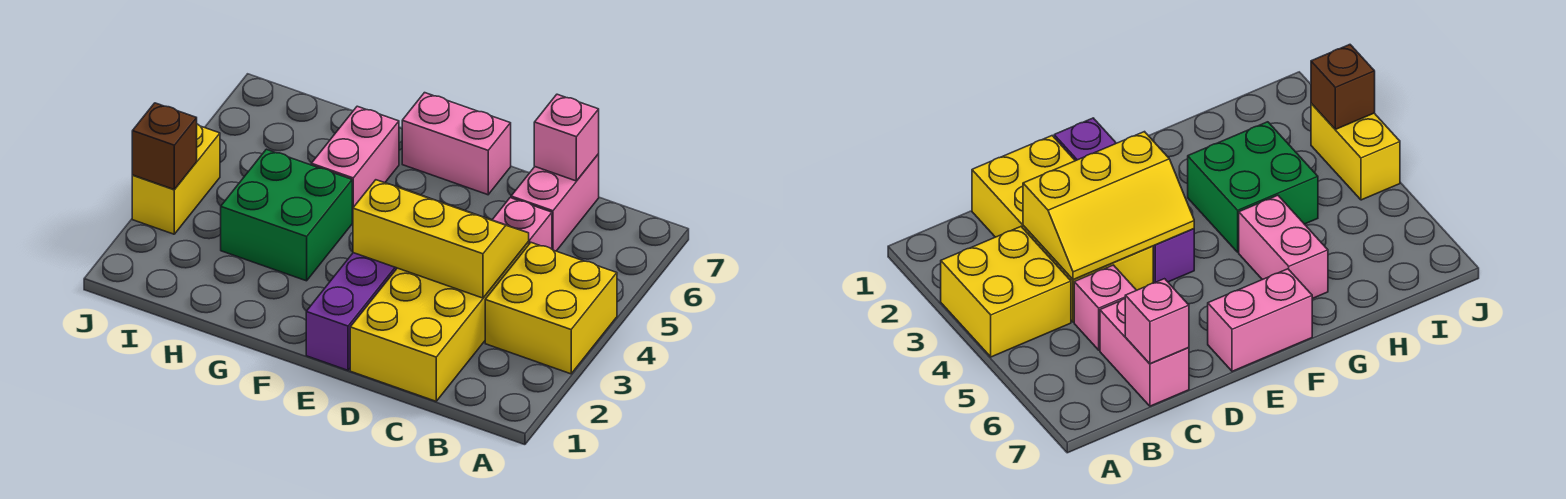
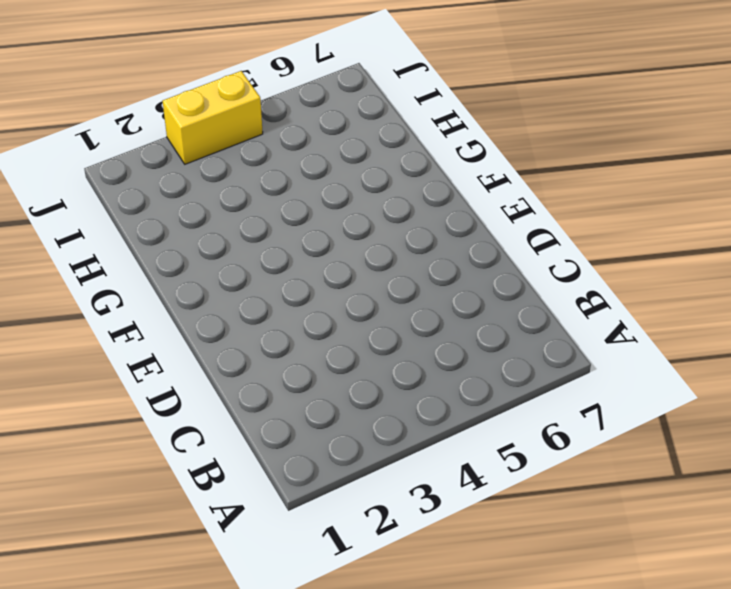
none -> yellow brick A3:B4 level 1
none -> yellow brick C1:D4 level 1
none -> pink brick C5 level 1

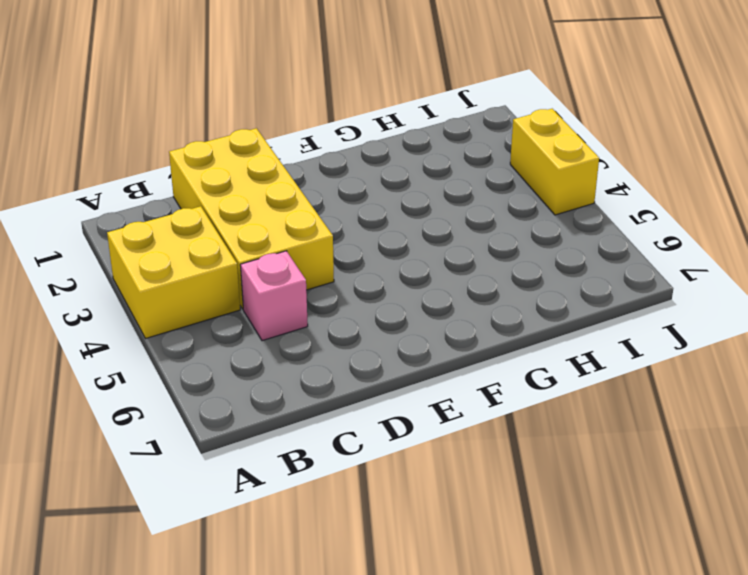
none -> pink brick C6:C7 level 1
none -> purple brick E1:E4 level 1
none -> pink brick E7:F7 level 1

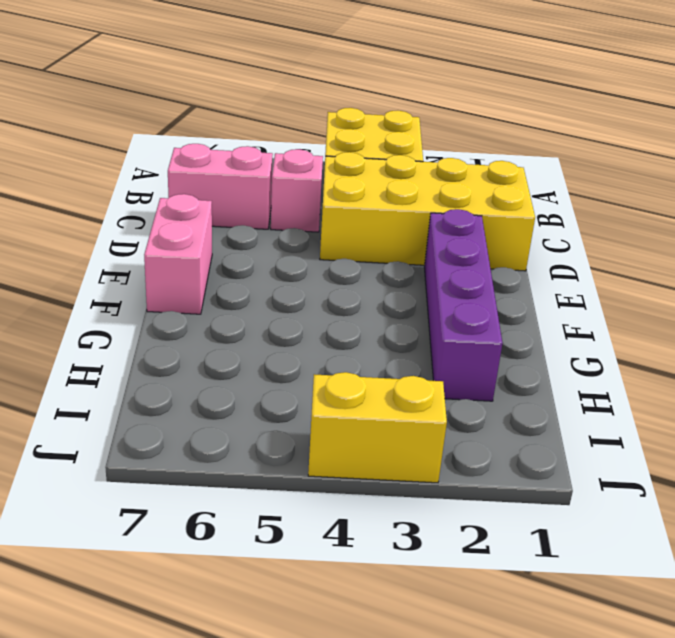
purple brick E2:H2 level 1 -> purple brick E1:E4 level 1
none -> green brick G3:H4 level 1
none -> pink brick G5:G6 level 1
none -> yellow slope C3:E4 level 2 top 3

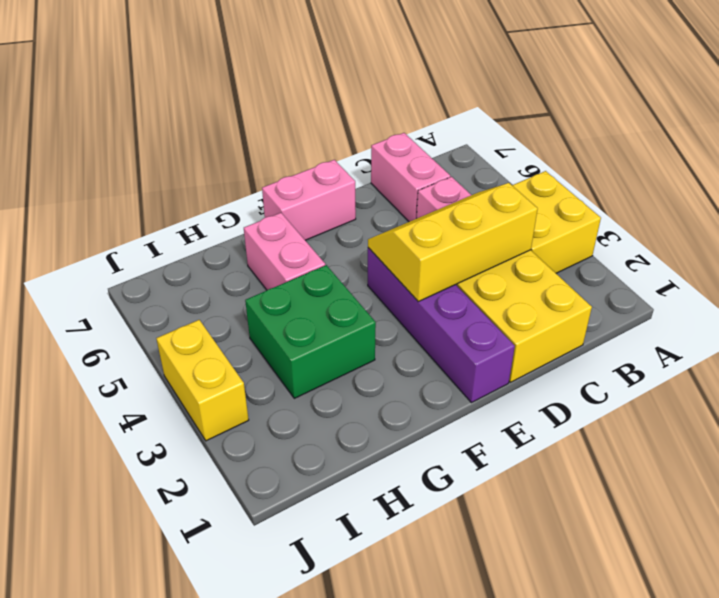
none -> pink brick C7 level 2
none -> brown brick J3 level 2

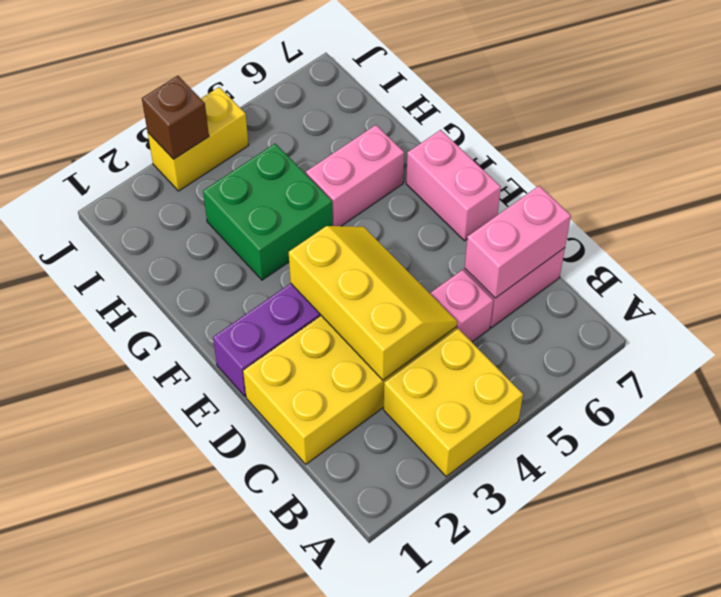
pink brick C6:C7 level 2 -> pink brick C7 level 2

